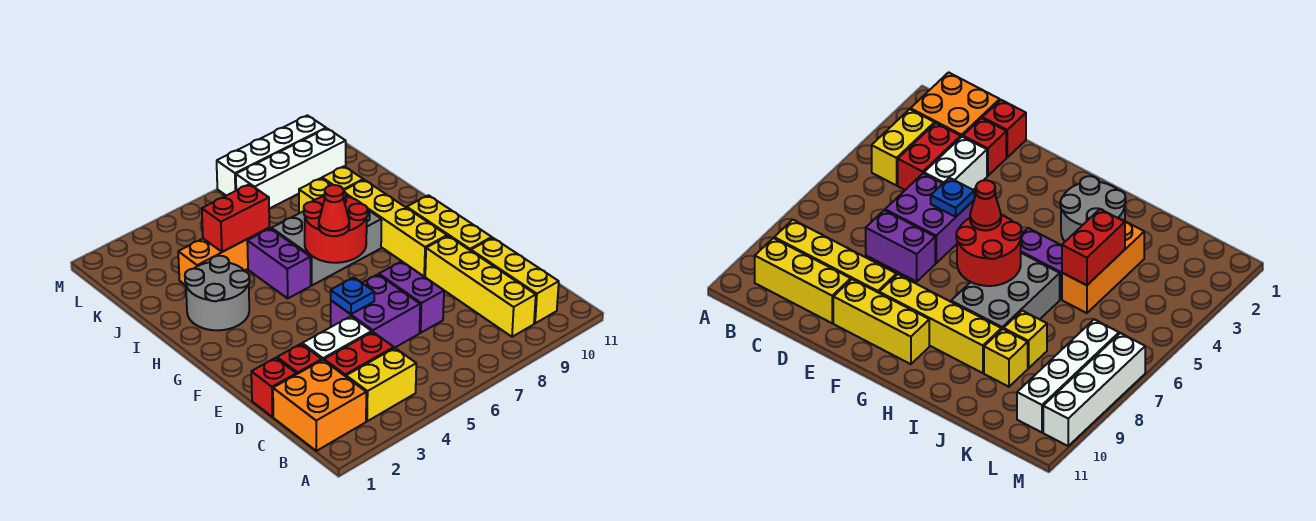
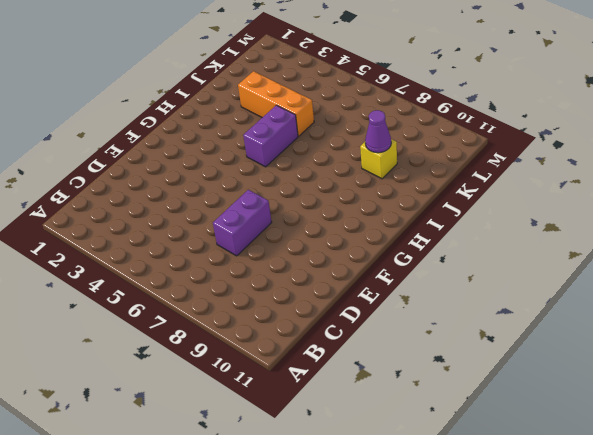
purple cone J9 level 2 -> none
none -> orange brick B1:C2 level 1
none -> yellow brick B3:B4 level 1
none -> yellow brick B9:E9 level 1

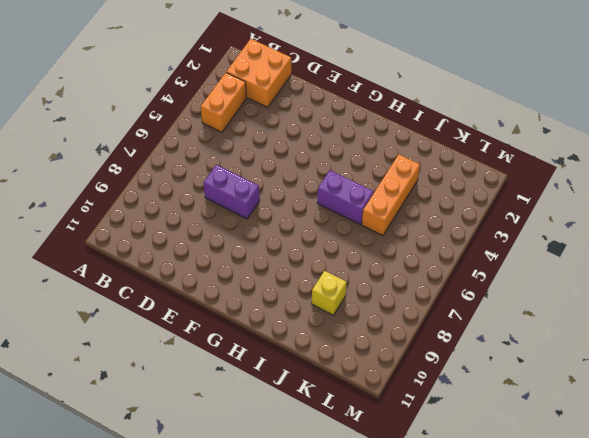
orange brick B3:B4 level 1 -> yellow brick B3:B4 level 1
none -> yellow brick B9:E9 level 1
none -> yellow brick B10:D10 level 1
none -> red brick C3:C4 level 1

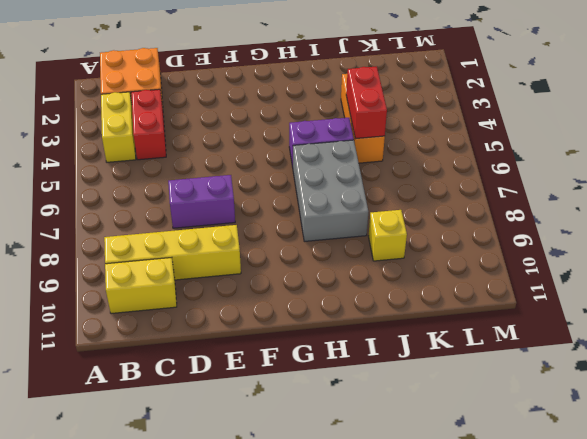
yellow brick B10:C10 level 1 -> yellow brick B10:D10 level 1
none -> red brick D1 level 1
none -> red brick D2 level 1
none -> white brick D3:D4 level 1

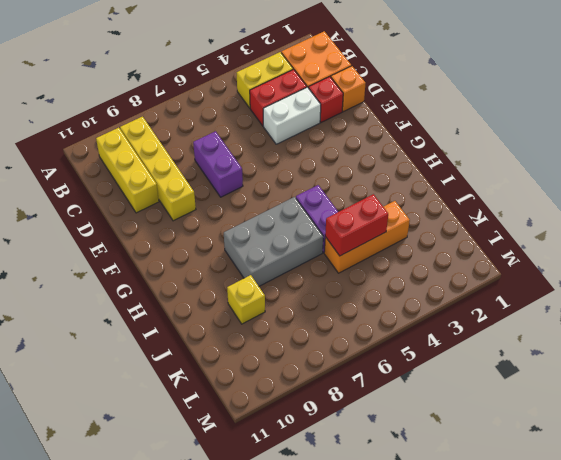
orange brick D1 level 1 -> red brick D1 level 1
none -> purple brick D5:E6 level 1
none -> yellow brick E10:G10 level 1
none -> yellow brick F9:I9 level 1

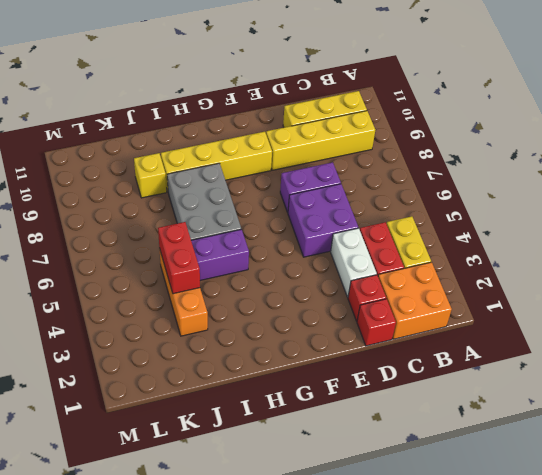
none -> yellow brick E10:G10 level 1
none -> grey round brick H2:I3 level 1
none -> yellow brick J8 level 1

